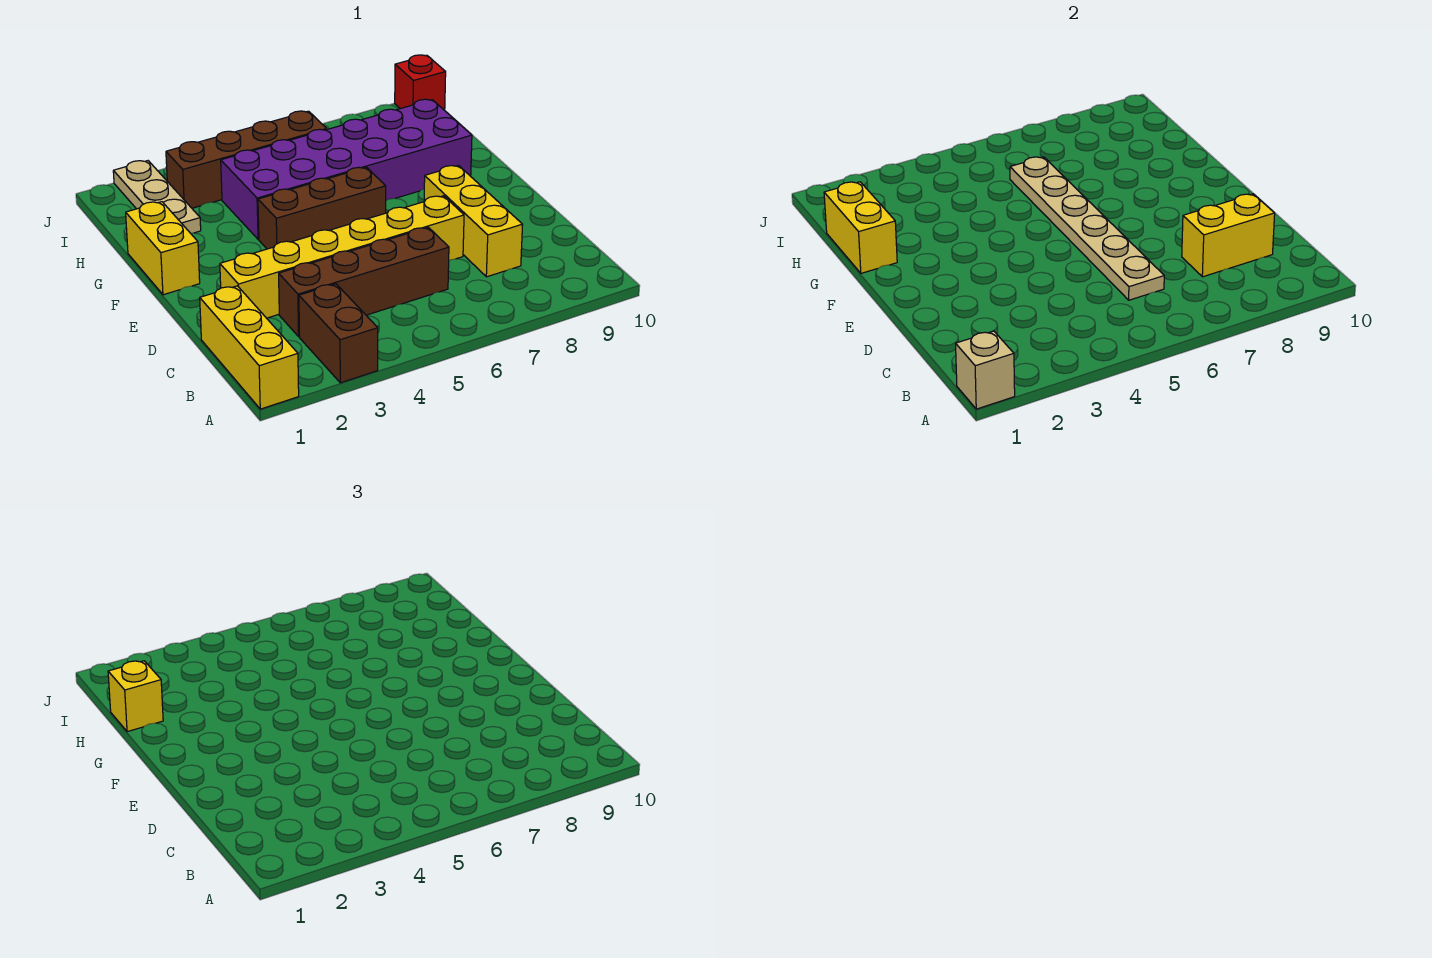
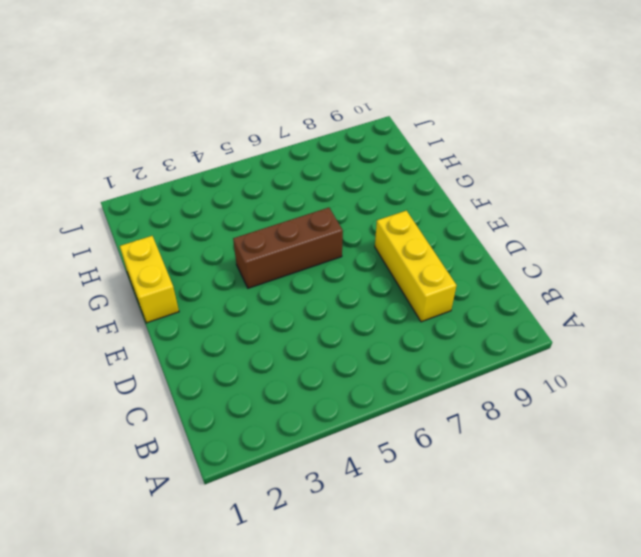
none -> yellow brick A1:C1 level 1
none -> brown brick A3:B3 level 1
none -> brown brick C3:C6 level 1

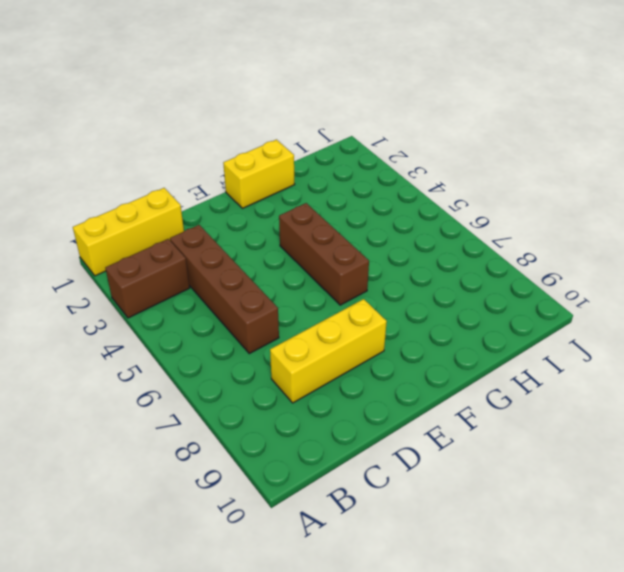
none -> yellow brick D2:D7 level 1
none -> purple brick G4:H9 level 1
none -> tan plate H2:J2 level 1

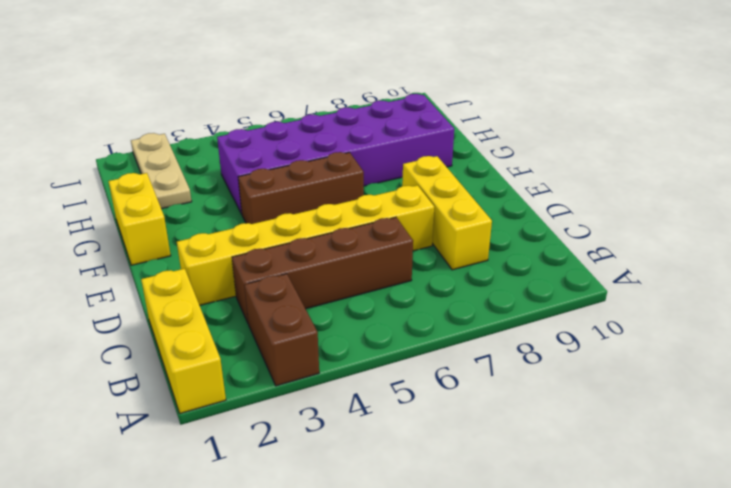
none -> brown brick I3:I6 level 1
none -> red brick J10 level 1
none -> tan brick A1 level 2

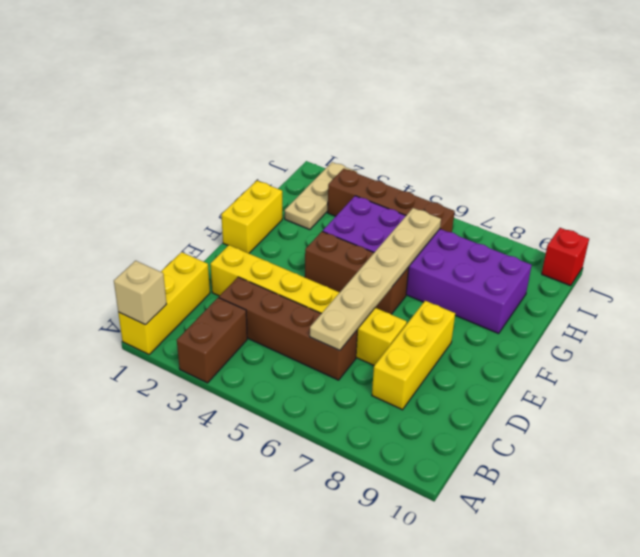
none -> yellow brick C8:C9 level 2
none -> yellow brick G1:H1 level 2
none -> yellow brick H1 level 3

